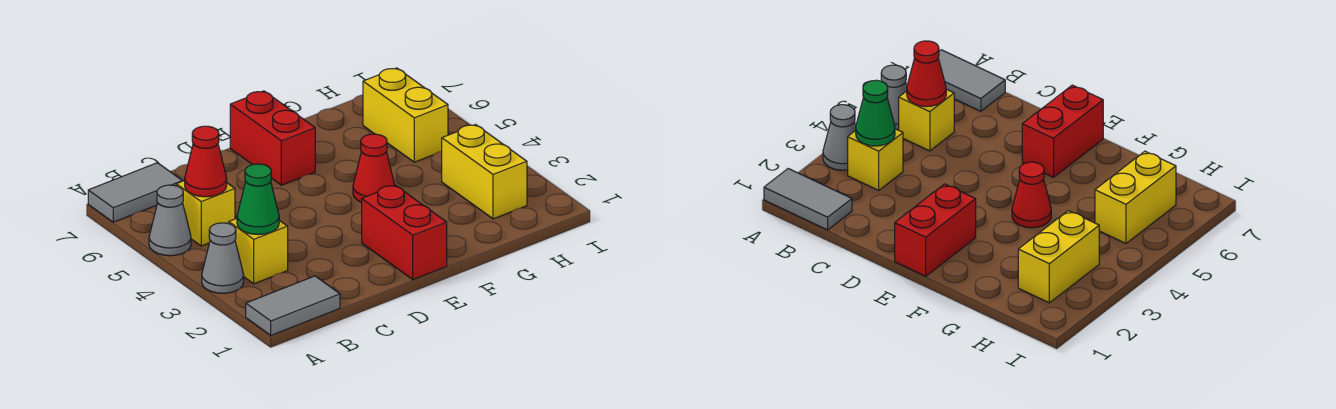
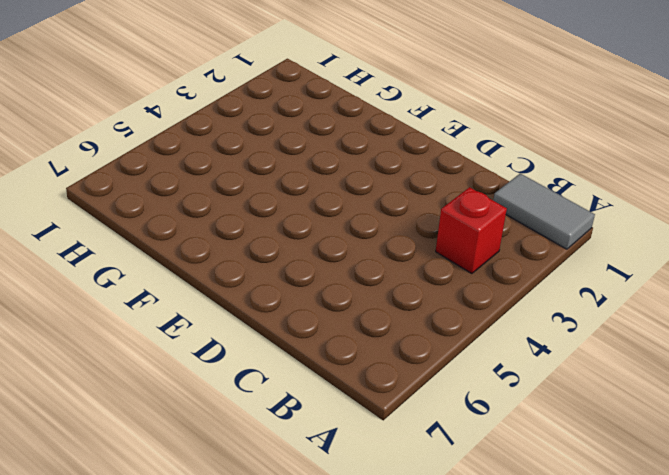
red brick B3 level 1 -> yellow brick B3 level 1
none -> grey cone A3 level 1
none -> grey cone A5 level 1
none -> grey tile A7:B7 level 1

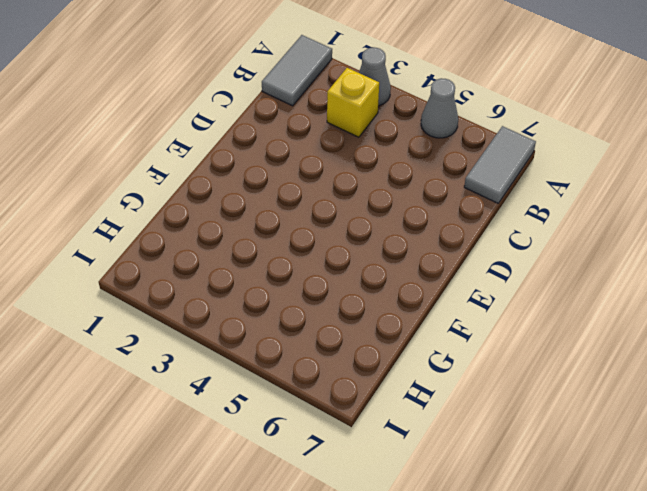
none -> yellow brick B5 level 1
none -> red brick E1:E2 level 1
none -> red brick E6:E7 level 1

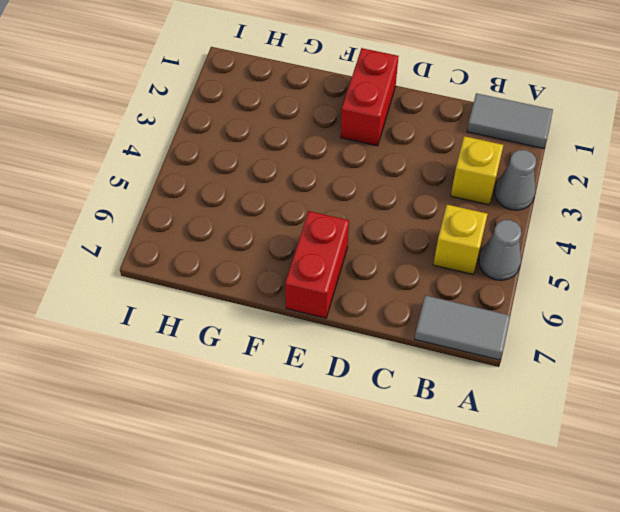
none -> red cone F4 level 1
none -> yellow brick H2:H3 level 1
none -> yellow brick H5:H6 level 1

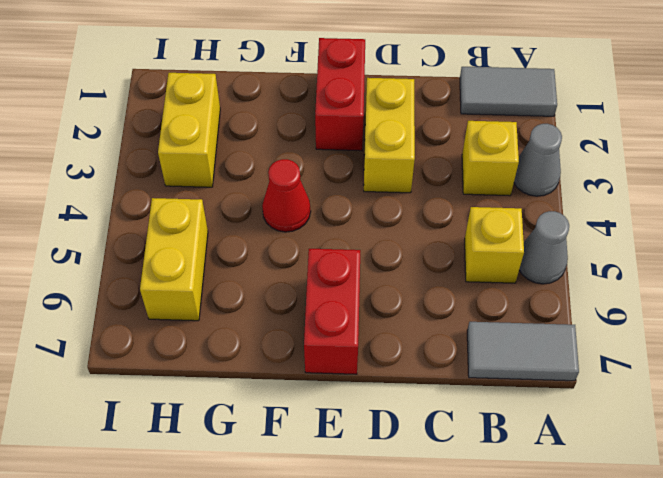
yellow brick D2:D3 level 1 -> none
none -> green cone B3 level 2
none -> red cone B5 level 2

